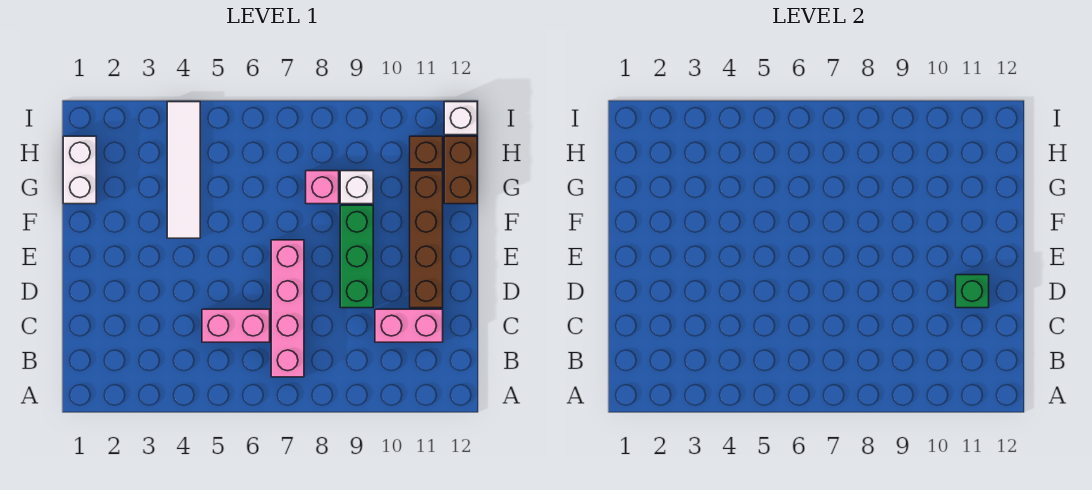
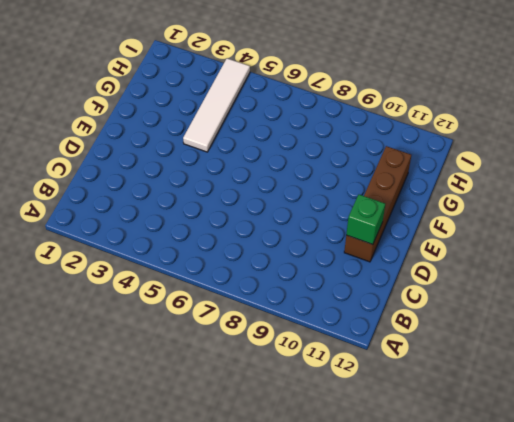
none -> pink brick B7:E7 level 1
none -> pink brick C5:C6 level 1
none -> pink brick C10:C11 level 1

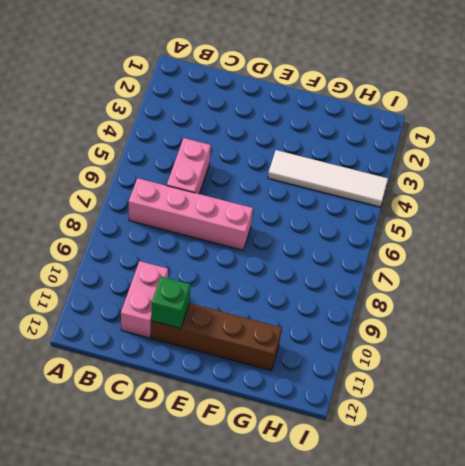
none -> green brick D9:F9 level 1
none -> white brick G1:H1 level 1
none -> pink brick G8 level 1

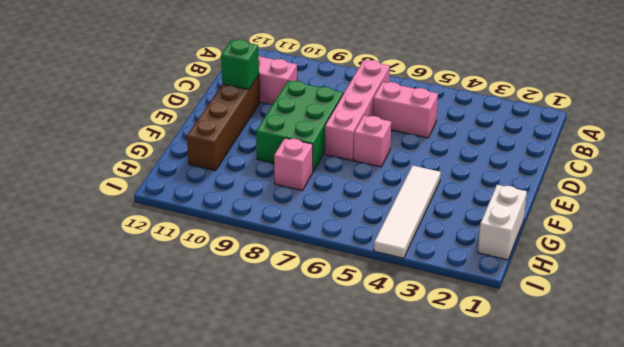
green brick D8:F9 level 1 -> green brick D9:F9 level 1
pink brick E6 level 1 -> none
none -> white brick G9 level 1
none -> brown brick G12:H12 level 1
none -> brown brick H11 level 1

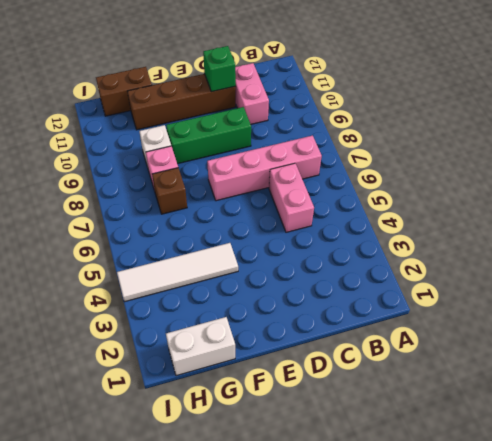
brown brick G7 level 1 -> brown brick H11 level 1
none -> white brick I12 level 1

